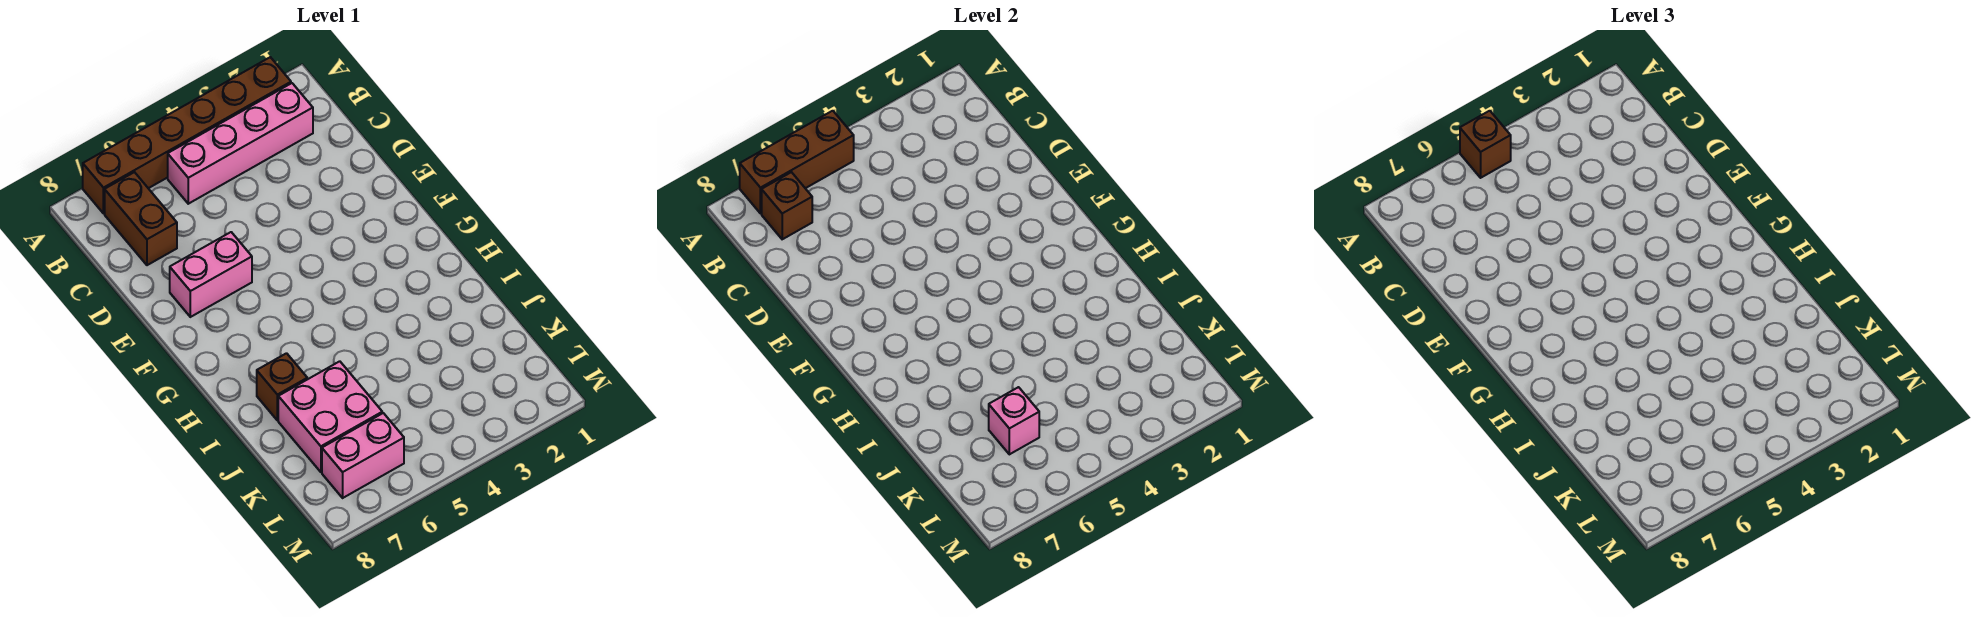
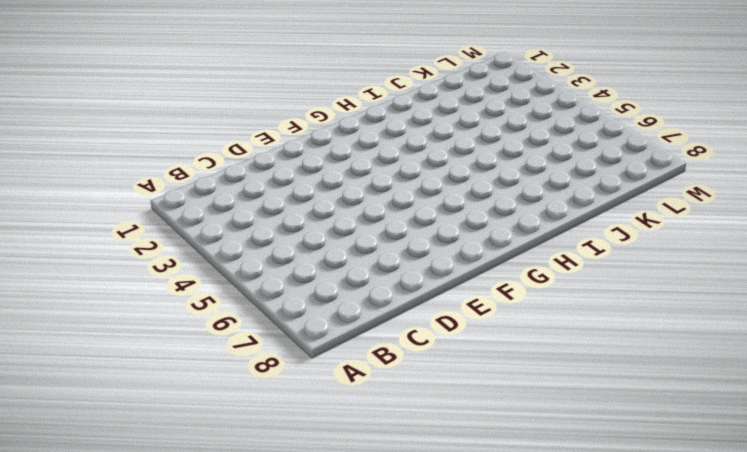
none -> brown brick A2:A7 level 1
none -> pink brick B2:B5 level 1

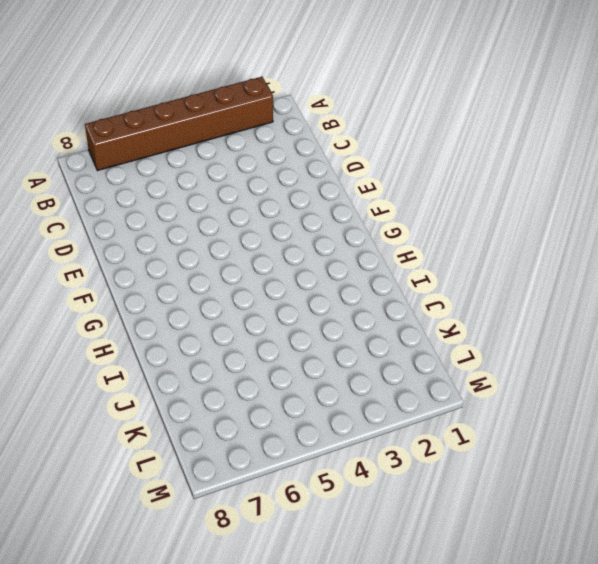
none -> pink brick B2:B5 level 1
none -> brown brick B7:C7 level 1

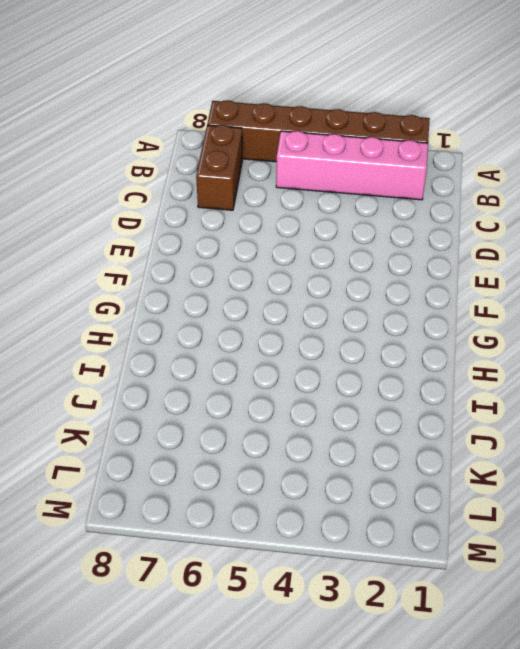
none -> pink brick E6:E7 level 1
none -> brown brick I7 level 1

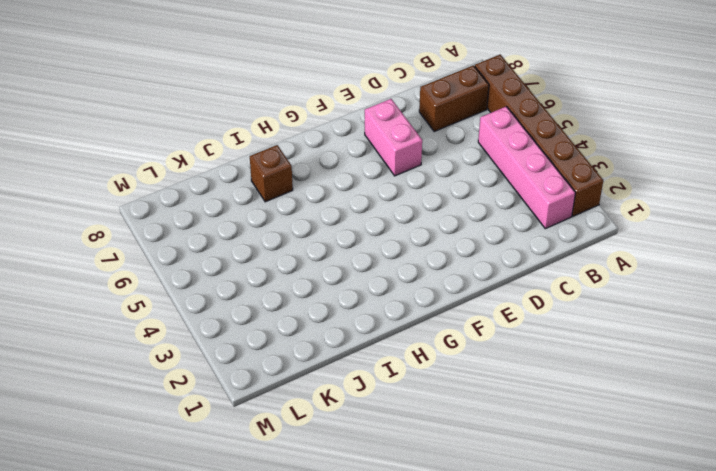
none -> pink brick J6:K7 level 1
none -> pink brick L6:L7 level 1

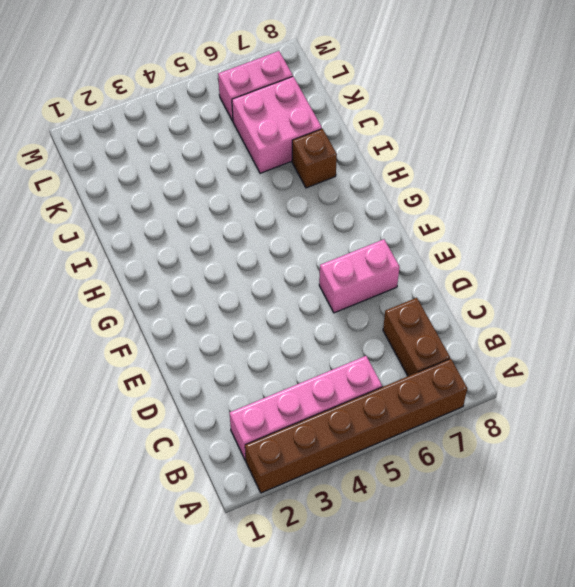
none -> brown brick A5:A7 level 2
none -> brown brick B7 level 2

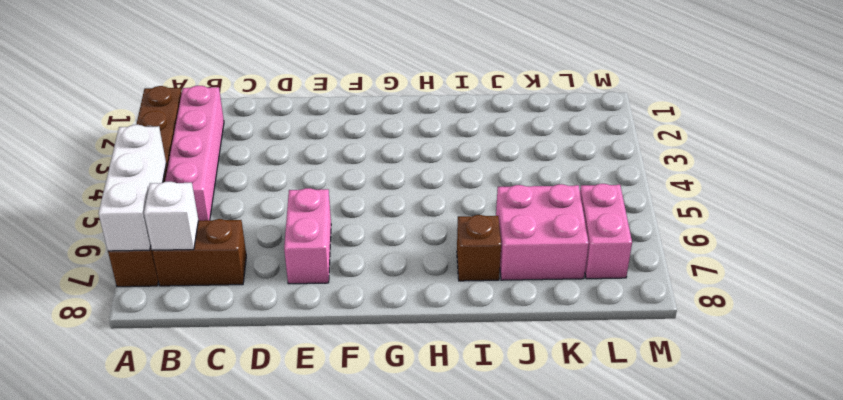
white brick A5:A7 level 2 -> brown brick A5:A7 level 2
white brick B7 level 2 -> brown brick B7 level 2
none -> pink brick K6 level 2
none -> brown brick A5 level 3

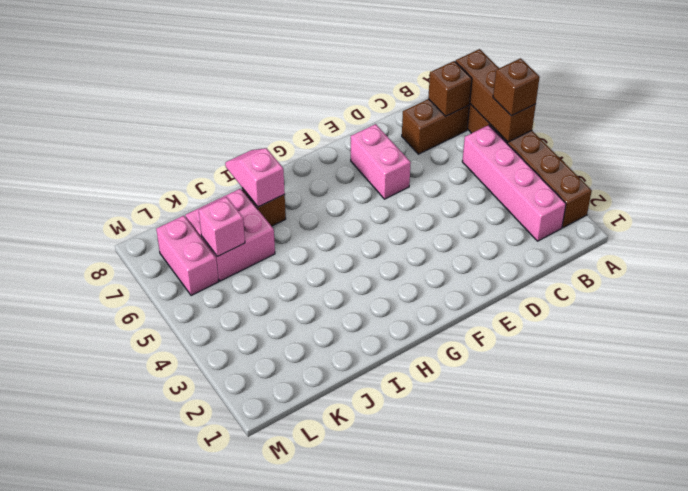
pink slope I7:I8 level 2 top 7 -> none

